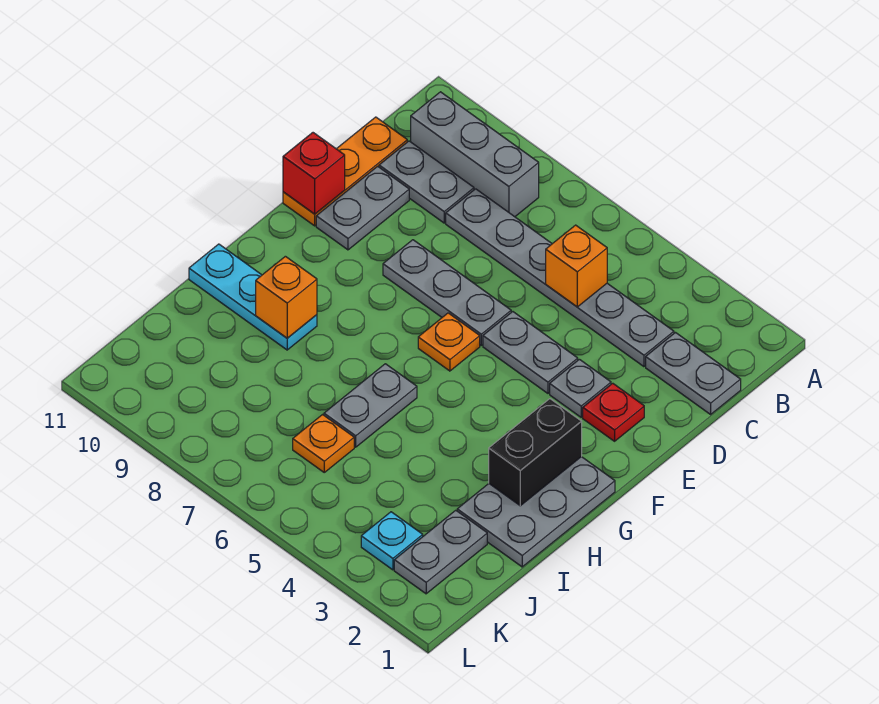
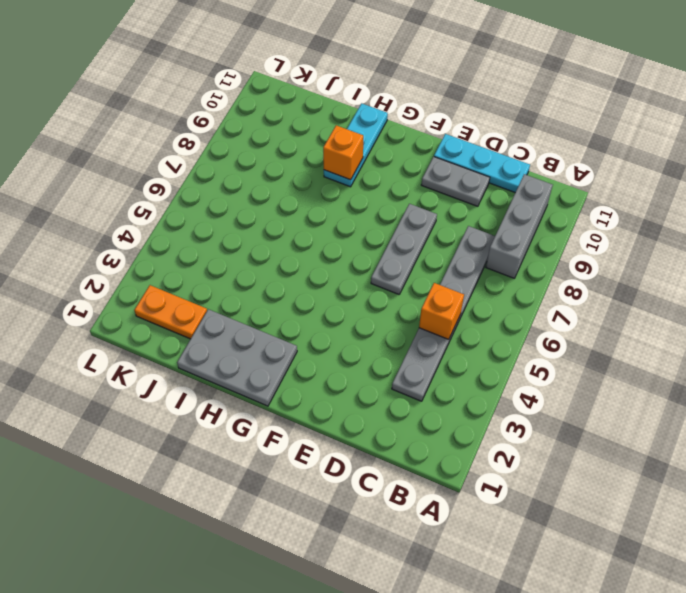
cyan plate C11:E11 level 1 -> orange plate C11:E11 level 1
orange plate J2:K2 level 1 -> grey plate J2:K2 level 1
none -> grey plate C1:C2 level 1
none -> grey plate C9:C10 level 1
none -> red plate E2 level 1

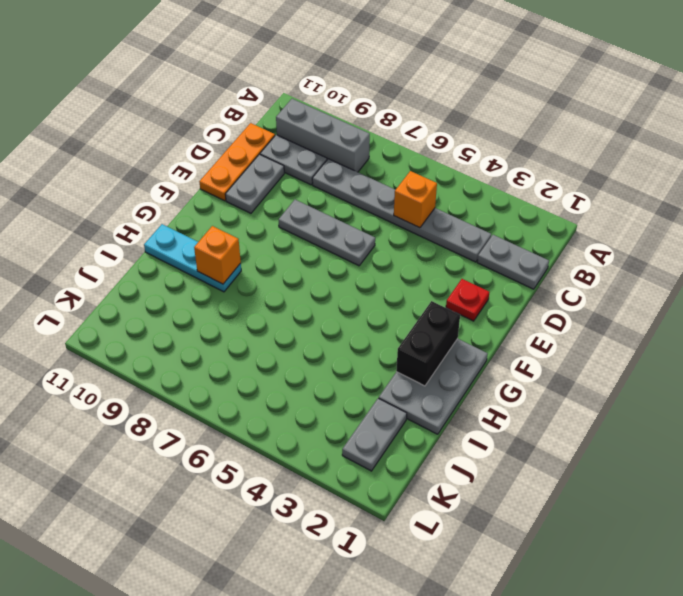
none -> grey plate E3 level 1
none -> grey plate E4:E5 level 1
none -> orange plate F6 level 1

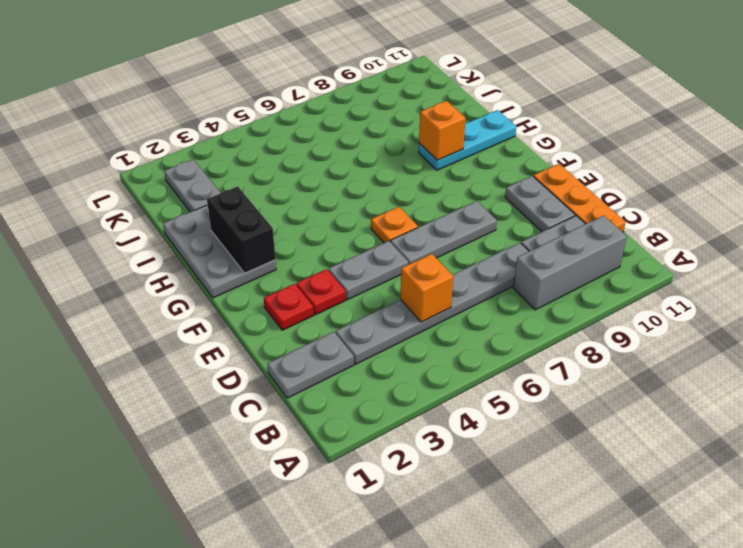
red plate E3 level 1 -> grey plate E3 level 1
none -> grey plate H6:I6 level 1
none -> orange plate J6 level 1
none -> cyan plate K3 level 1

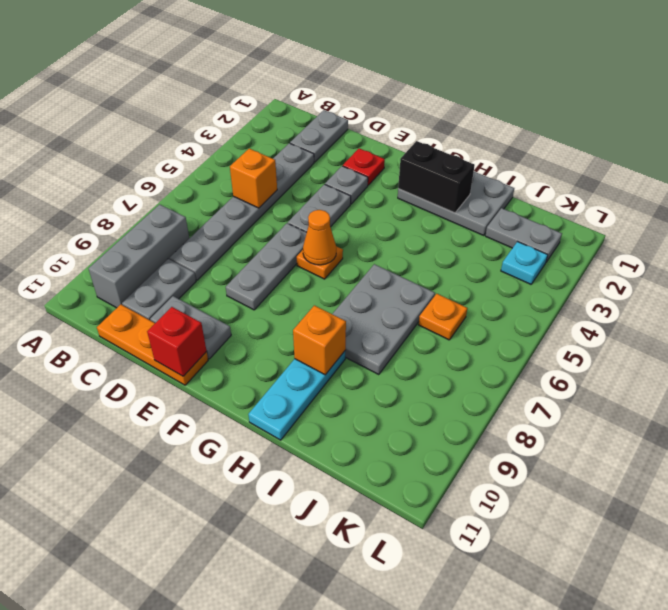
orange cone F6 level 2 -> none
grey plate H6:I8 level 1 -> grey plate H6:I6 level 1

